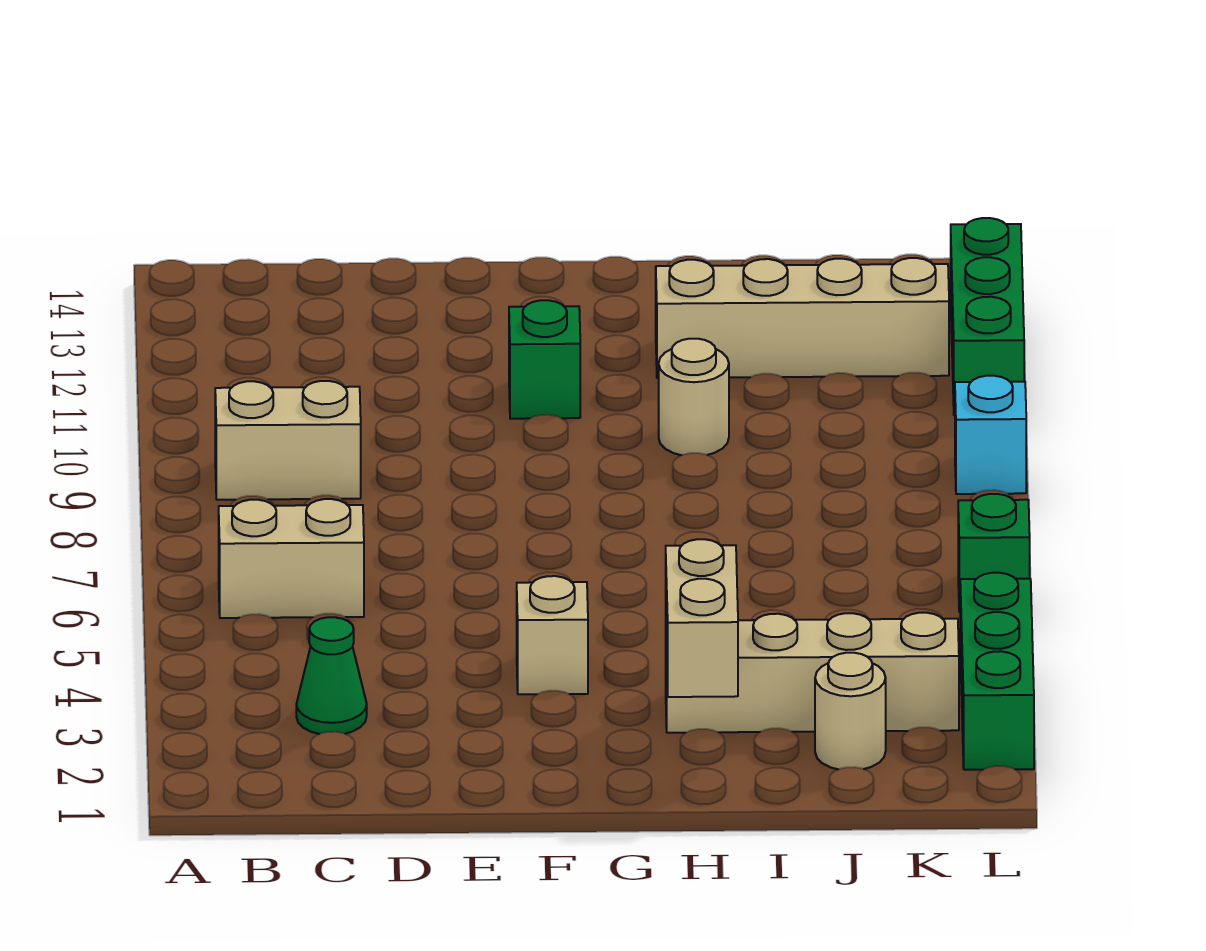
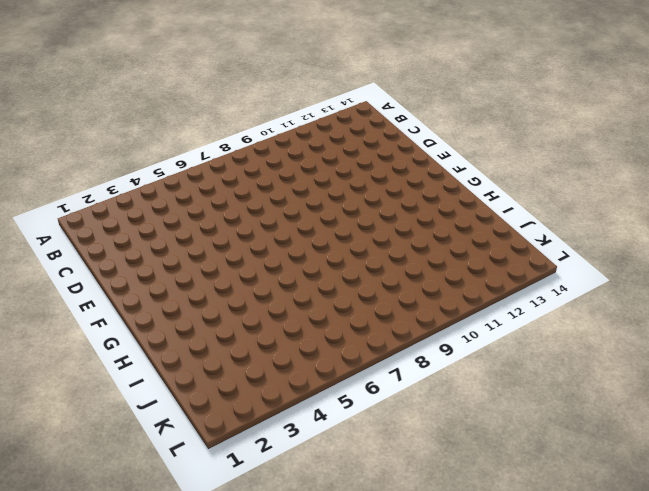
none -> tan brick B6:C6 level 1
none -> tan brick B9:C9 level 1
none -> green cone C3 level 1

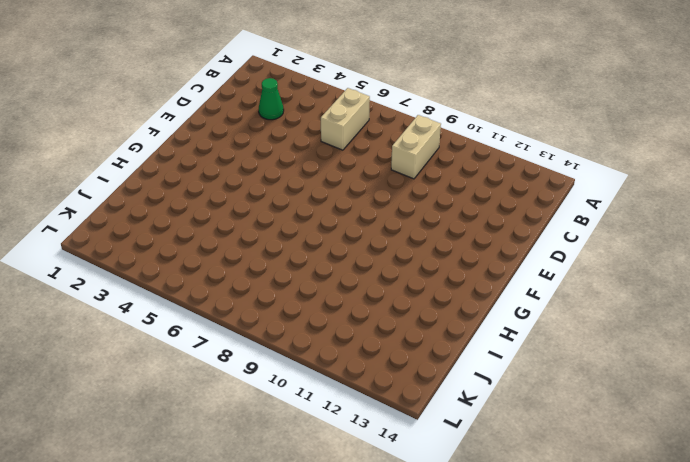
none -> tan brick F4 level 1
none -> green brick F11 level 1
none -> tan brick H3:K3 level 1

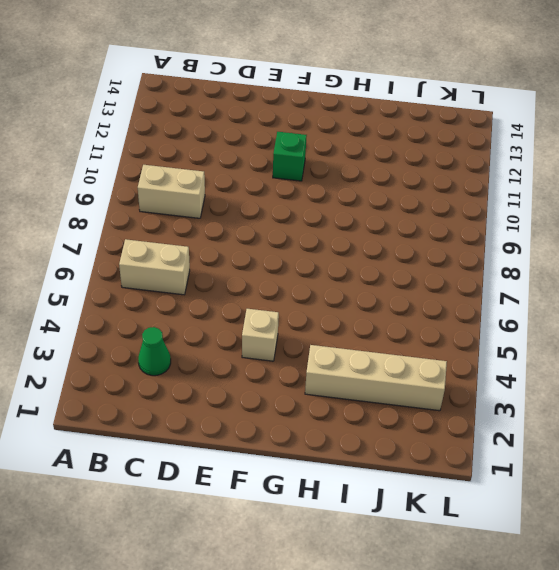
none -> tan round brick H10 level 1
none -> tan brick H12:K12 level 1
none -> tan round brick J2 level 1

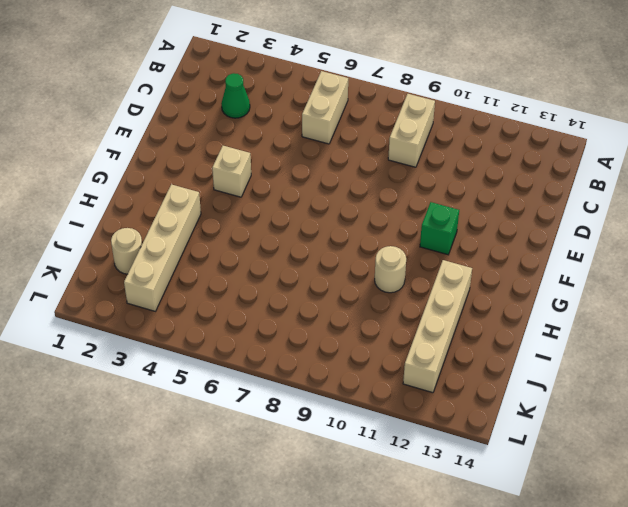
none -> green brick L2:L4 level 1
none -> green brick L6 level 1
none -> cyan brick L9 level 1

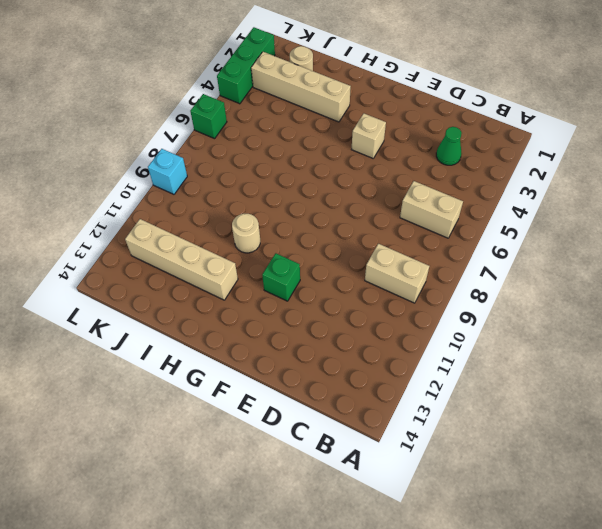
none -> green brick L11:L13 level 1
none -> tan brick H2:H3 level 2

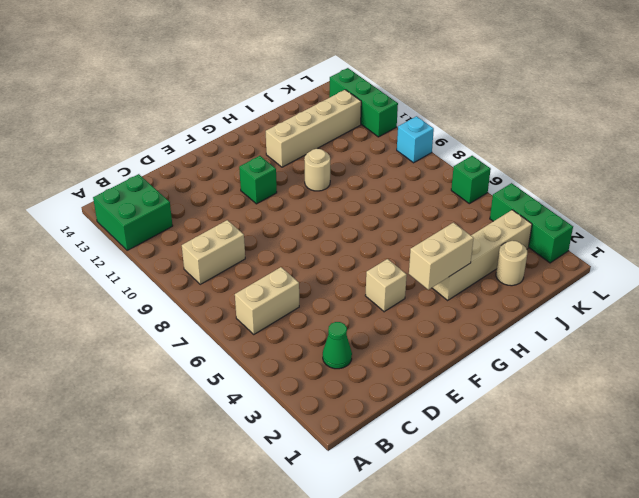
green brick A12:B13 level 1 -> none
tan brick G3:H3 level 2 -> tan brick H2:H3 level 2

